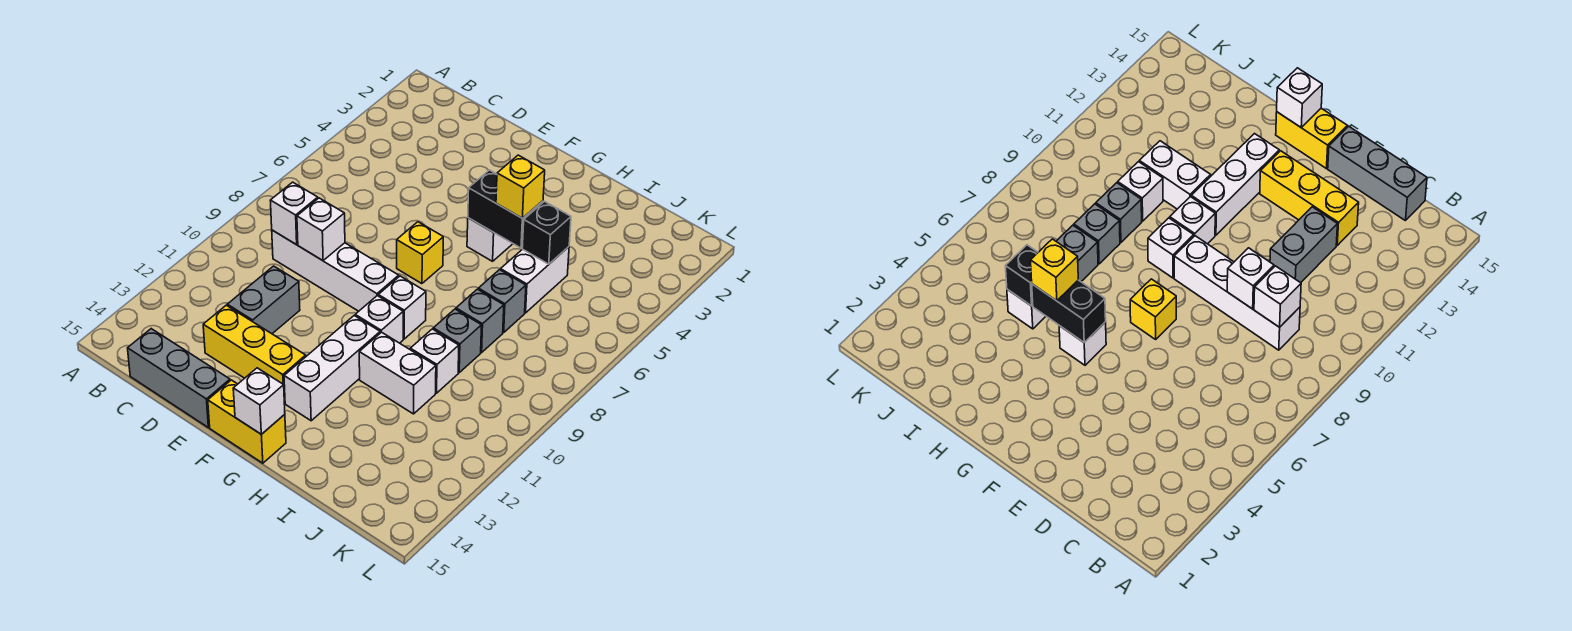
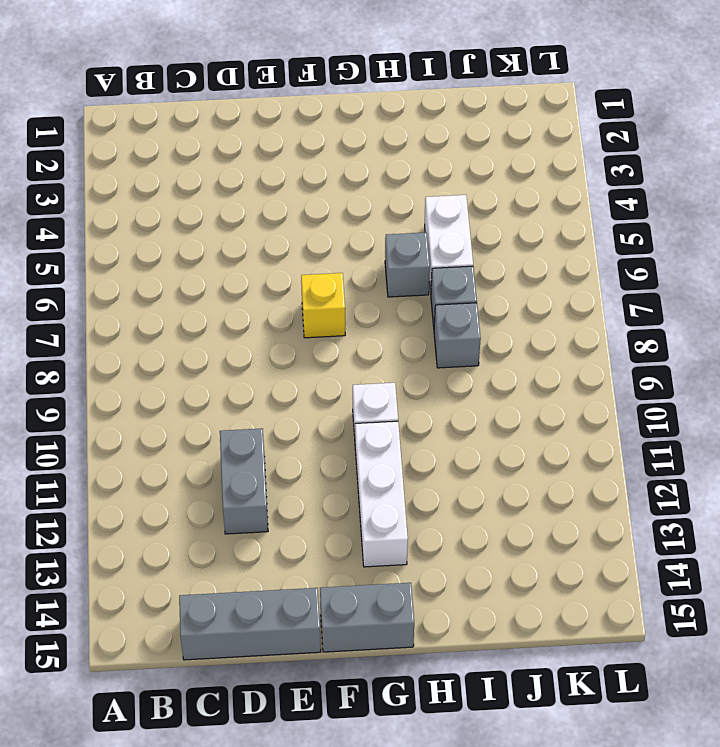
grey brick F15:G15 level 1 -> yellow brick F15:G15 level 1
grey brick H6 level 1 -> grey brick I9 level 1
none -> white brick C9:F9 level 1
none -> yellow brick D13:F13 level 1
none -> white brick G5 level 1

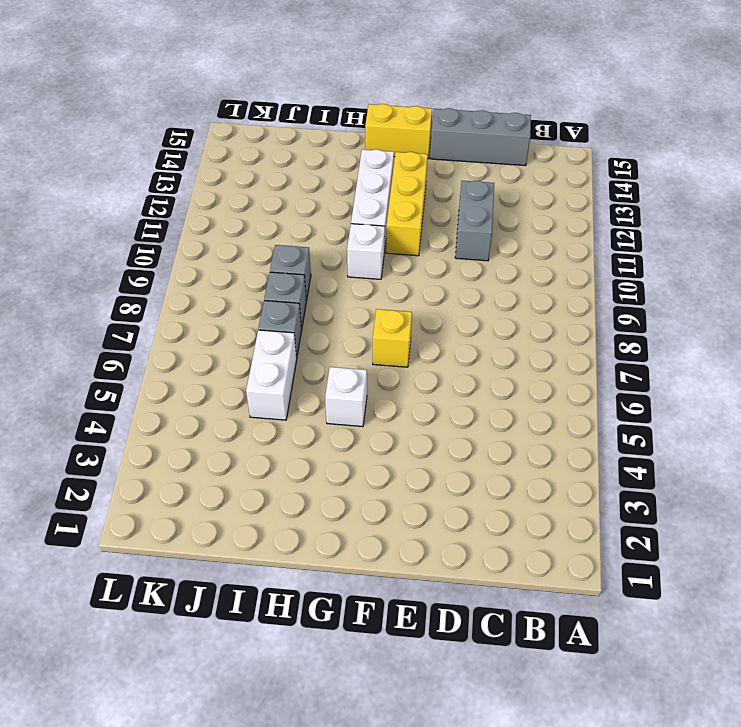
yellow brick F11:F13 level 1 -> yellow brick D13:F13 level 1
none -> white brick C9:F9 level 1
none -> white brick G9 level 1
none -> white brick H11:I11 level 1

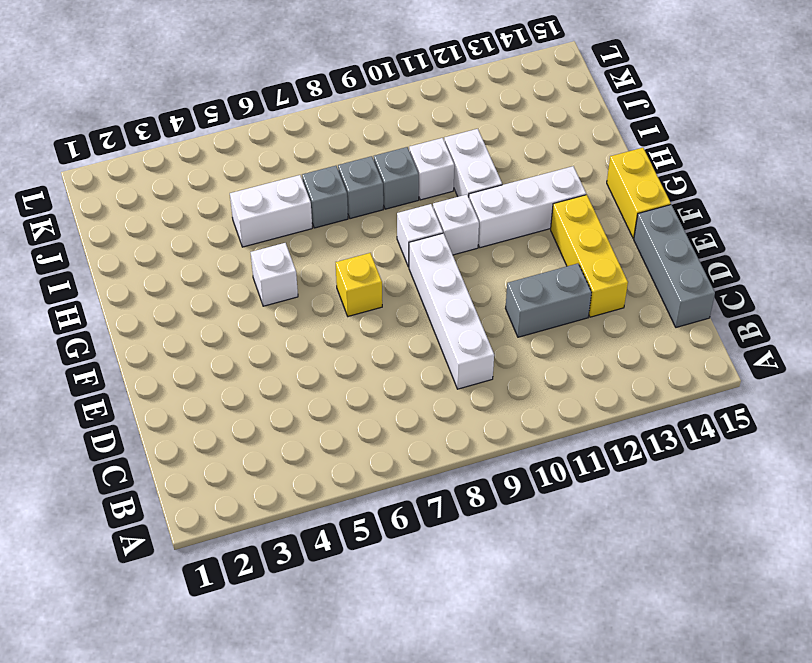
none -> white brick C9 level 2
none -> white brick D9 level 2
none -> black brick G5:H5 level 2

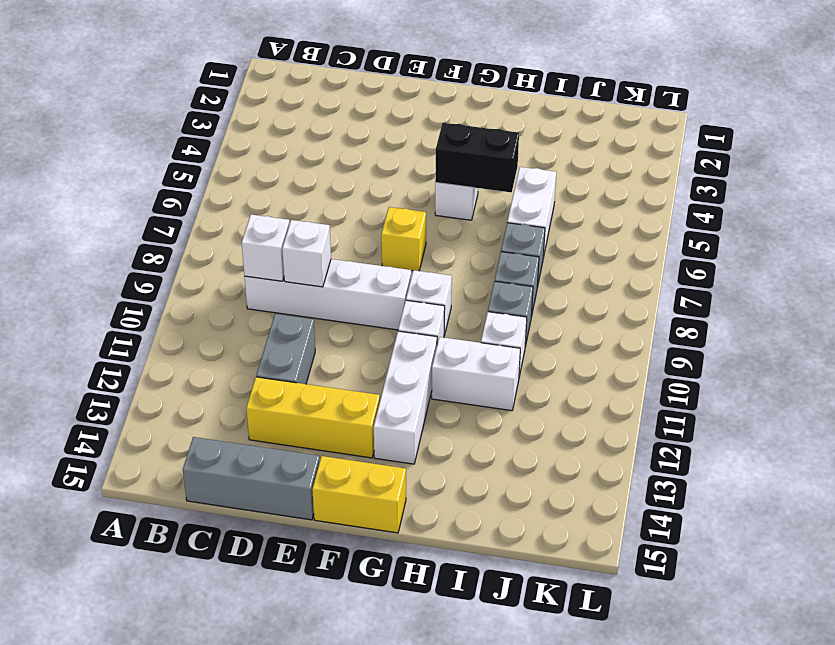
none -> white brick G15 level 2
none -> black brick I5 level 2
none -> yellow brick H5 level 3

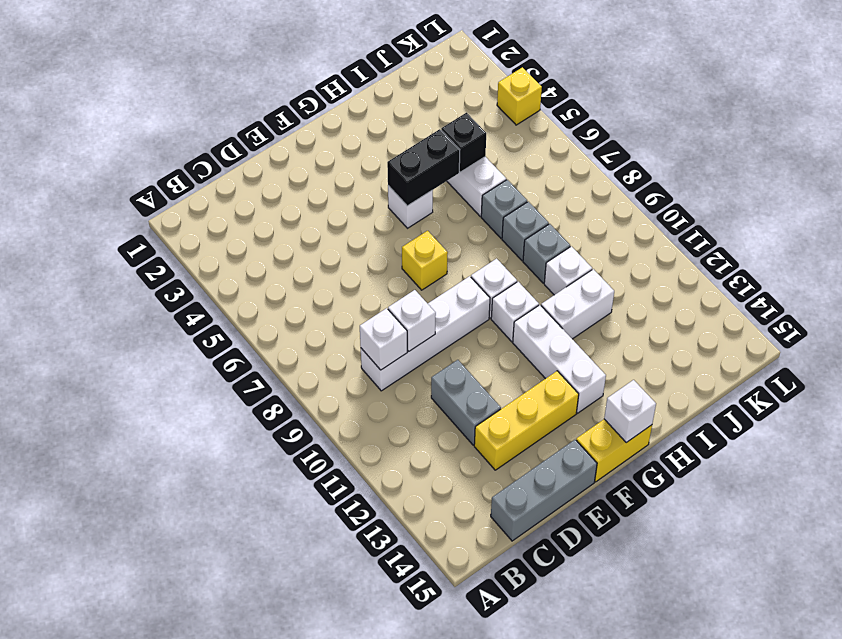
yellow brick L4 level 1 -> yellow brick H5 level 3

